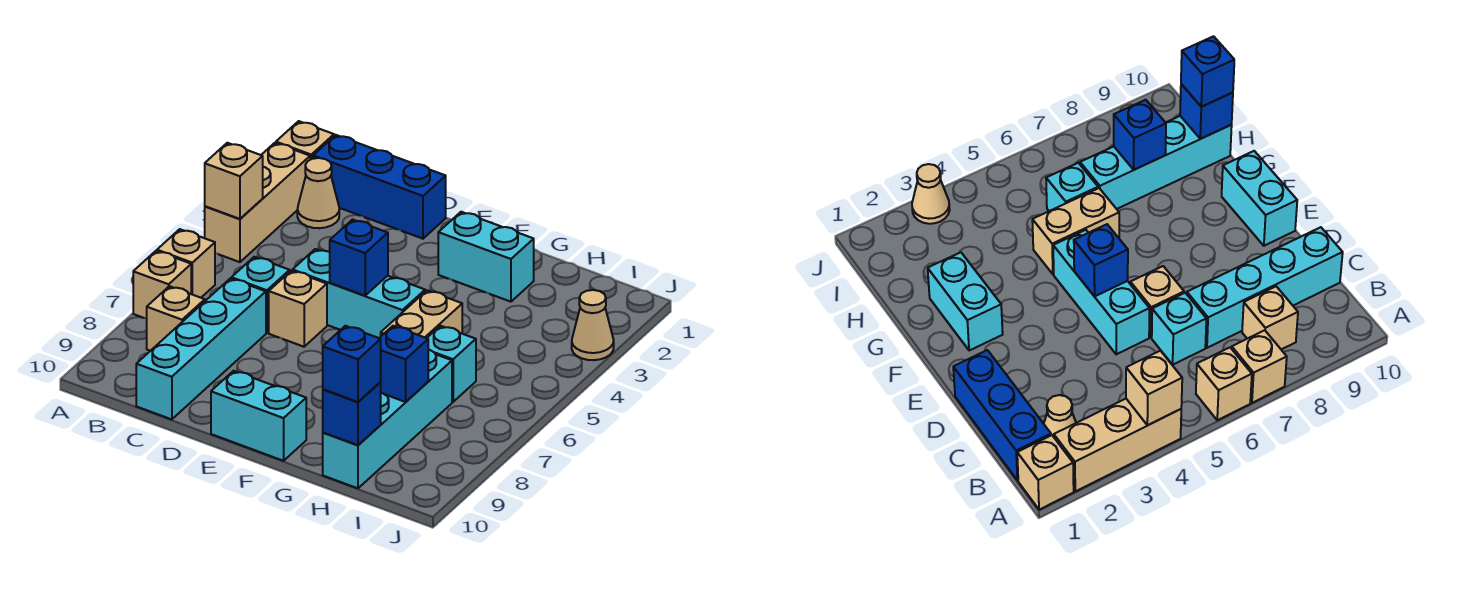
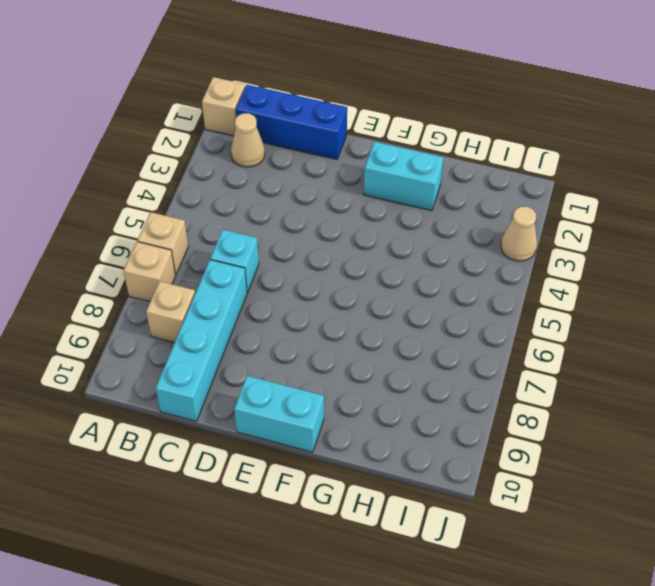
none -> tan brick A2:A4 level 1
none -> cyan brick D5:F5 level 1
none -> tan brick D6 level 1

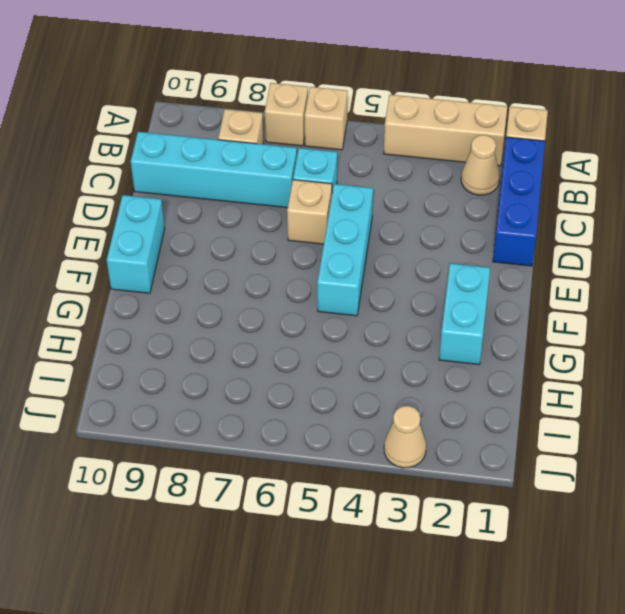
none -> tan brick G5:G6 level 1
none -> cyan brick H6 level 1
none -> cyan brick H7:H10 level 1

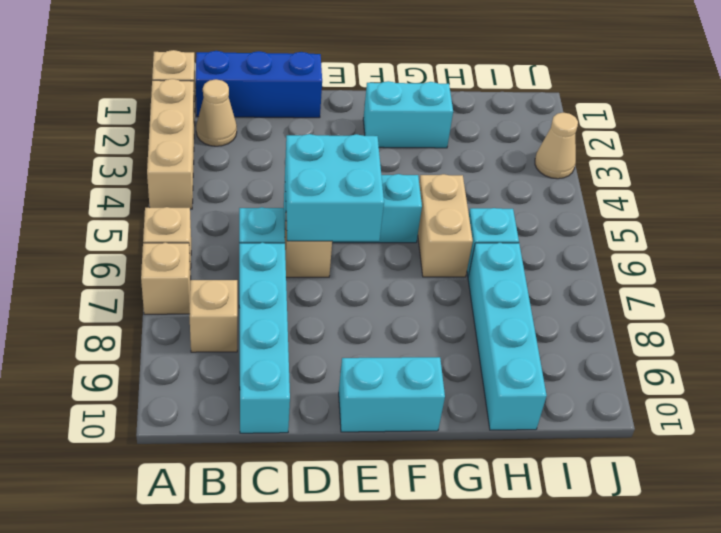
cyan brick D5:E6 level 2 -> blue brick E5 level 2
none -> tan brick A4 level 2
none -> blue brick H8 level 2
none -> blue brick H10 level 2

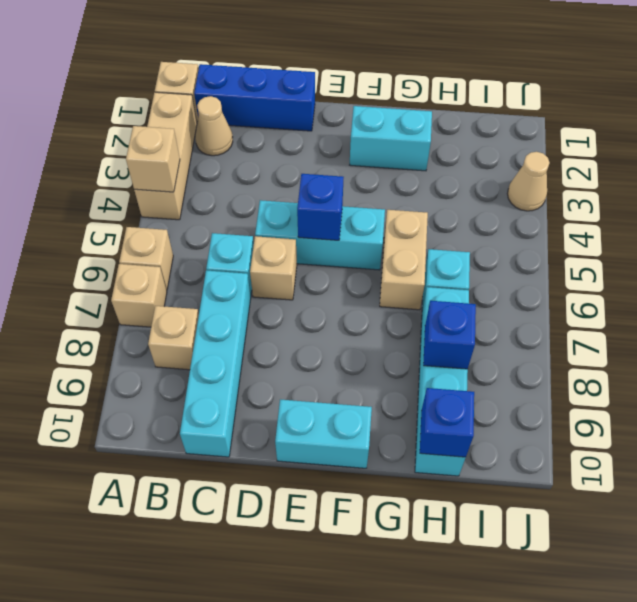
none -> blue brick H10 level 3

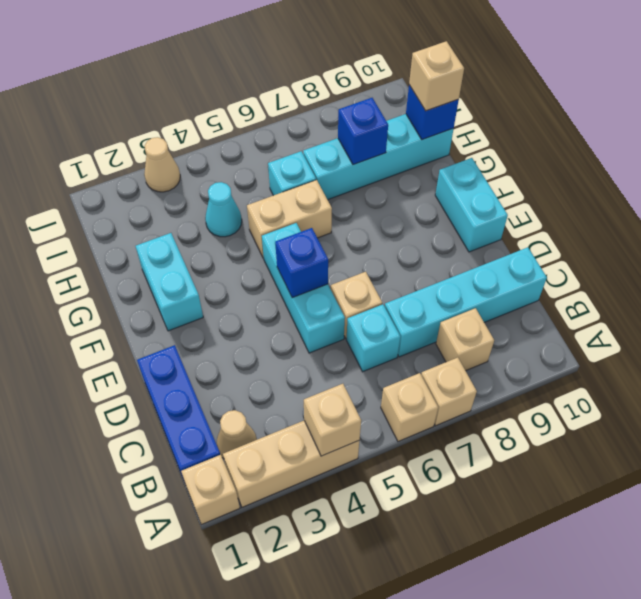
cyan cone H4 level 1 -> none
tan brick H10 level 3 -> blue brick H10 level 3

